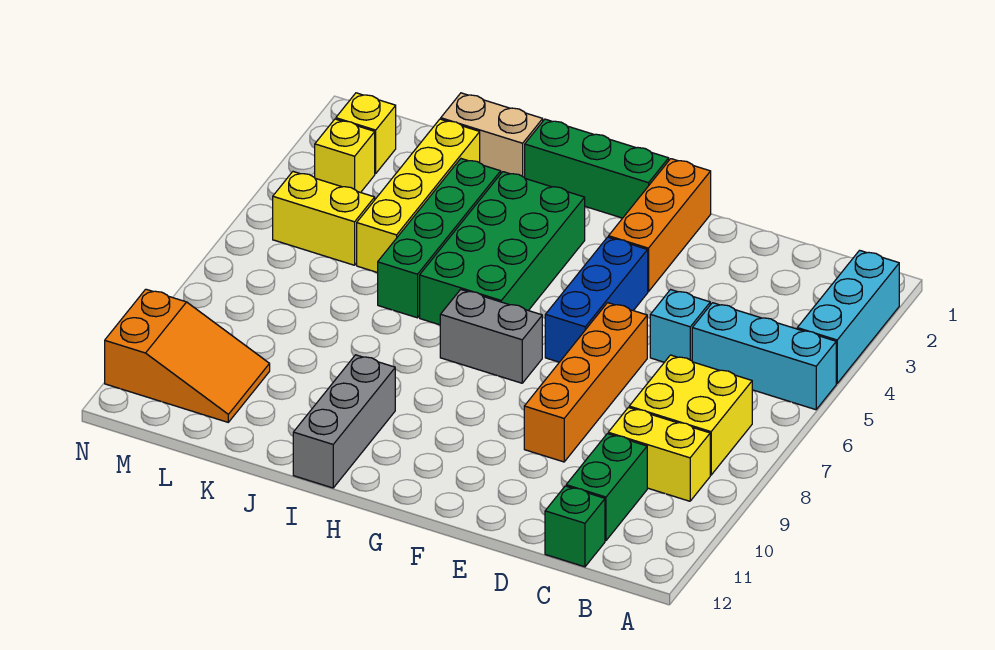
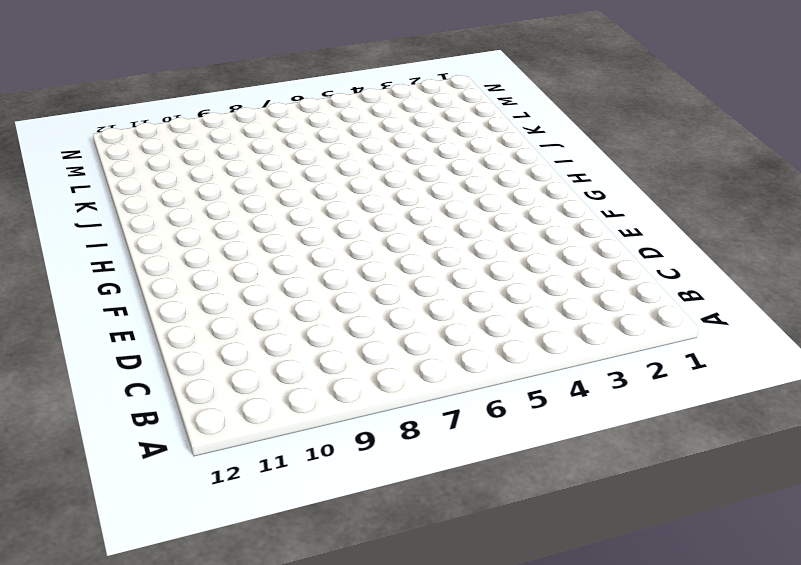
none -> cyan brick A2:A4 level 1
none -> cyan brick A5:C5 level 1
none -> yellow brick B7:C8 level 1

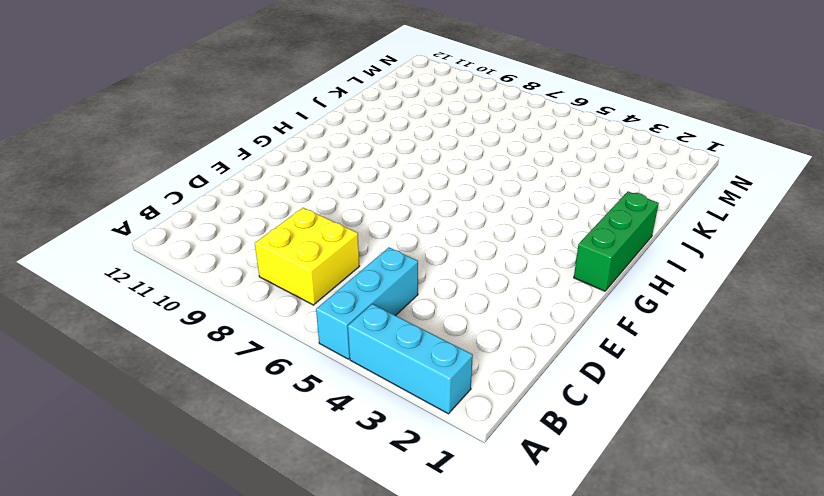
none -> yellow brick B9:C9 level 1
none -> green brick C10:C11 level 1
none -> green brick C12 level 1

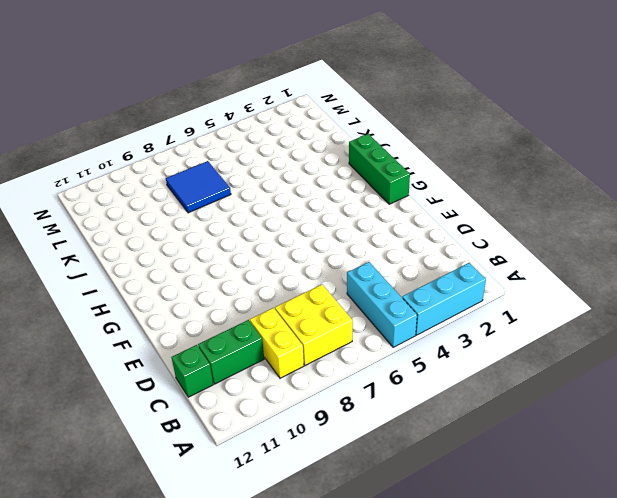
blue tile K7:L8 level 1 -> none
none -> cyan brick D5 level 1
none -> orange brick E6:E9 level 1
none -> orange brick F1:F3 level 1

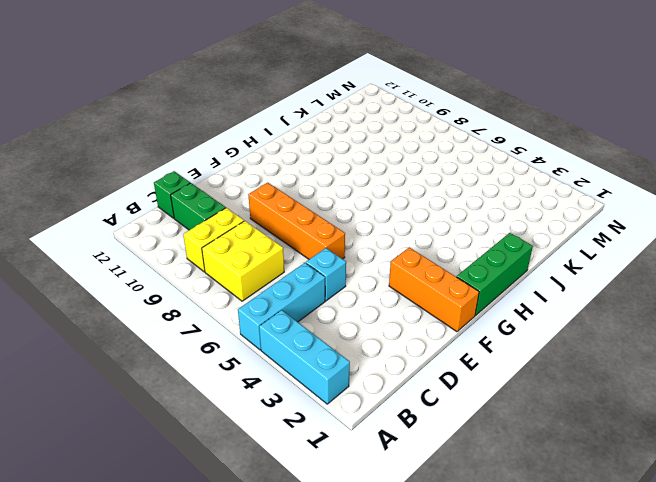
none -> blue brick F4:F6 level 1
none -> grey brick G7:H7 level 1
none -> green brick H3:I6 level 1

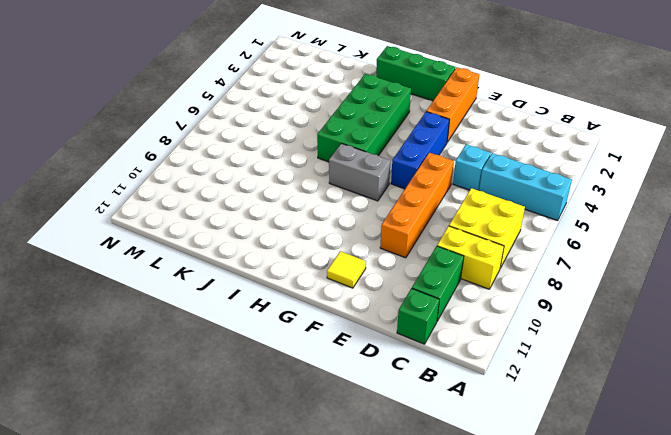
yellow tile F11 level 1 -> none
none -> cyan brick A2:A4 level 1
none -> grey brick I10:I12 level 1
none -> tan brick J1:K1 level 1

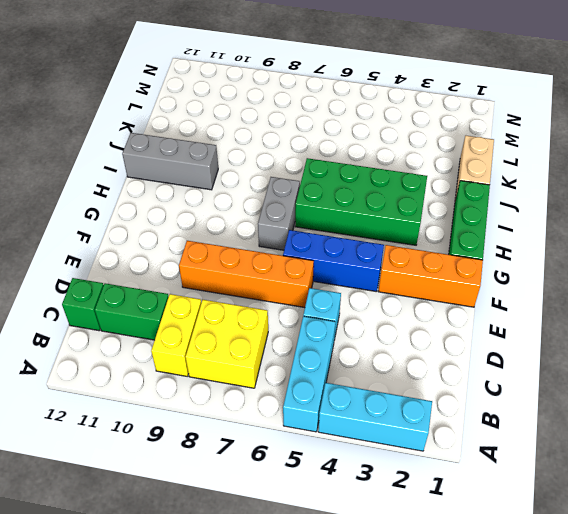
none -> green brick J3:J6 level 1
none -> yellow brick K2:K5 level 1
none -> yellow brick L5:M5 level 1

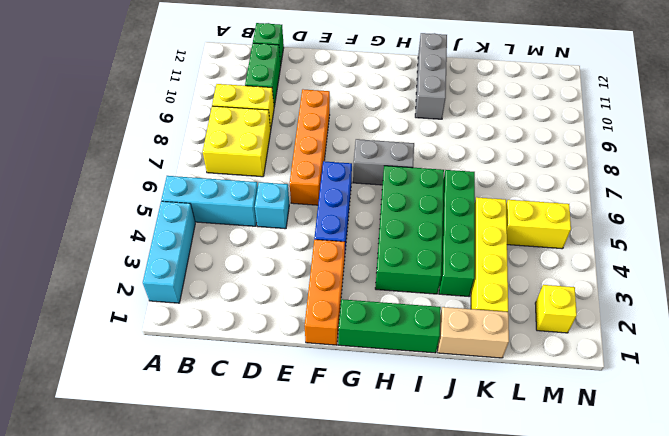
none -> orange slope L10:N11 level 1 top N
none -> yellow brick M3 level 1

